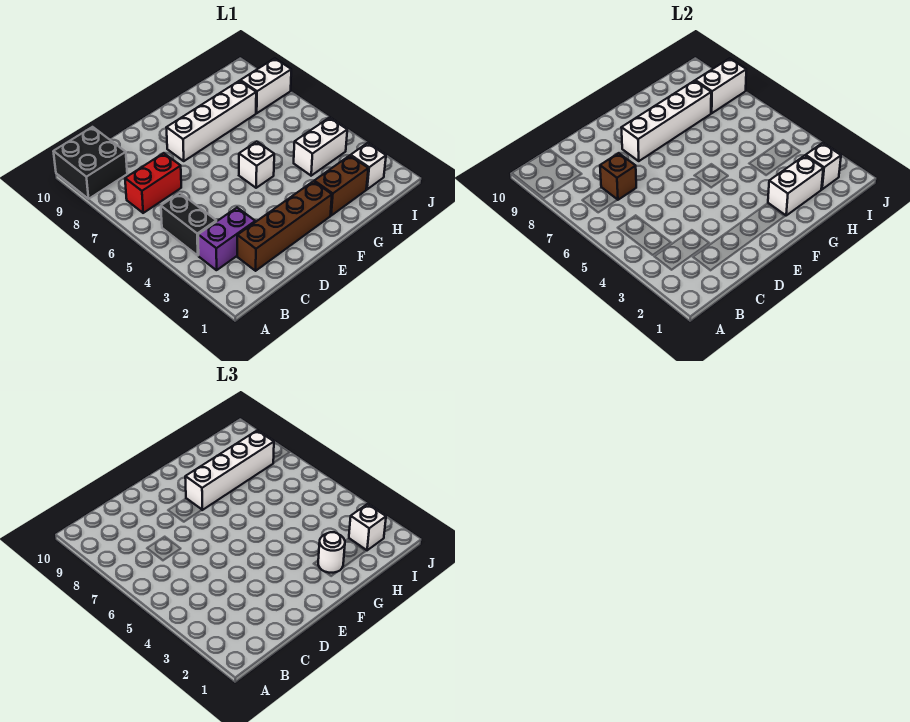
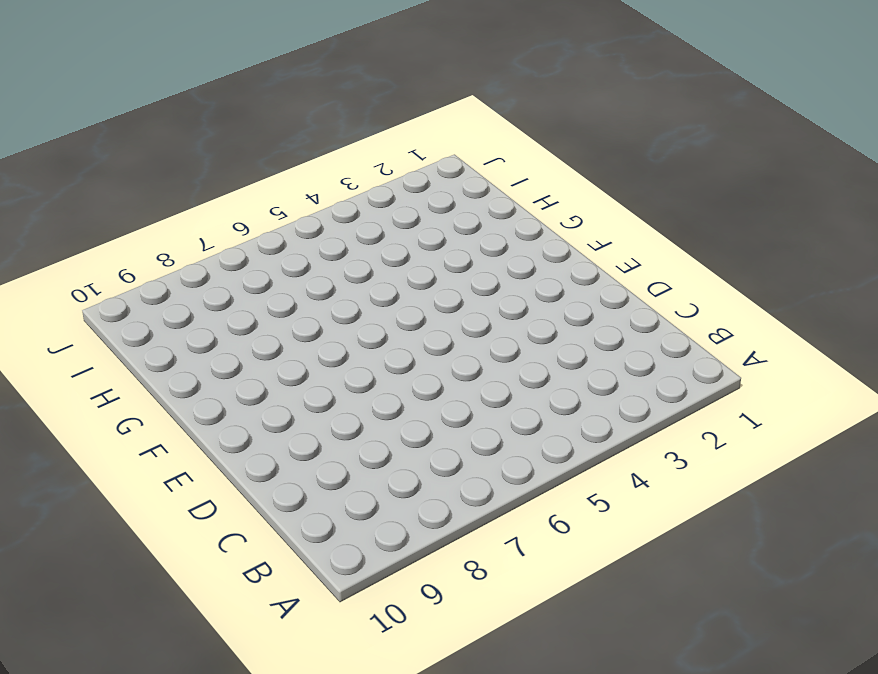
none -> black brick A9:B10 level 1
none -> purple brick B3:C3 level 1
none -> black brick B4:B5 level 1

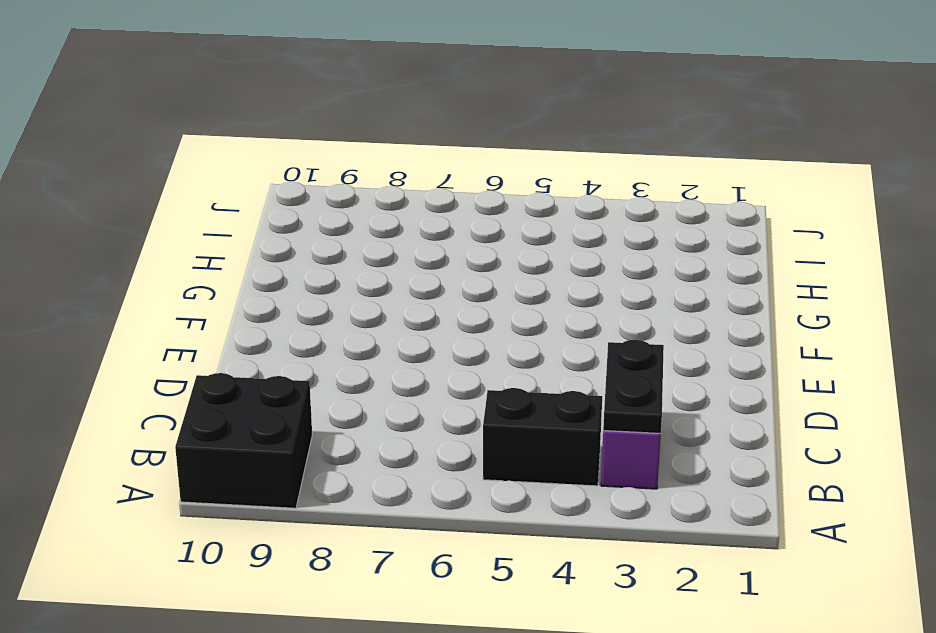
black plate B3:C3 level 2 -> none
none -> red brick B7:C7 level 1
none -> brown brick C2:F2 level 1
none -> white brick E8:H8 level 1

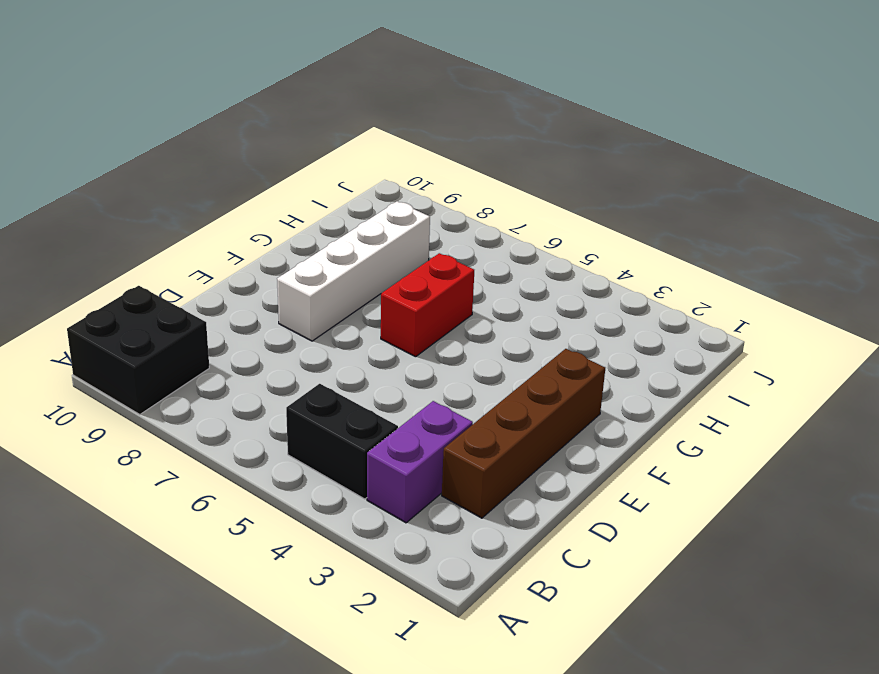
red brick F6:G6 level 1 -> red brick B7:C7 level 1
none -> white brick F5 level 1
none -> brown brick G2:H2 level 1
none -> white brick H4:I4 level 1

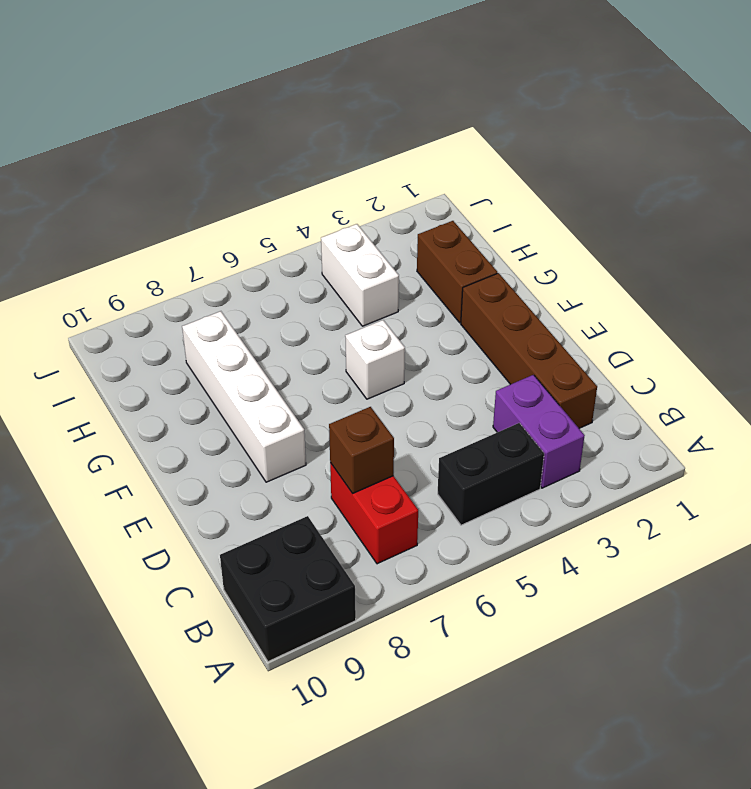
none -> white brick I2 level 1
none -> white brick I8:J8 level 1
none -> white brick E8:H8 level 2

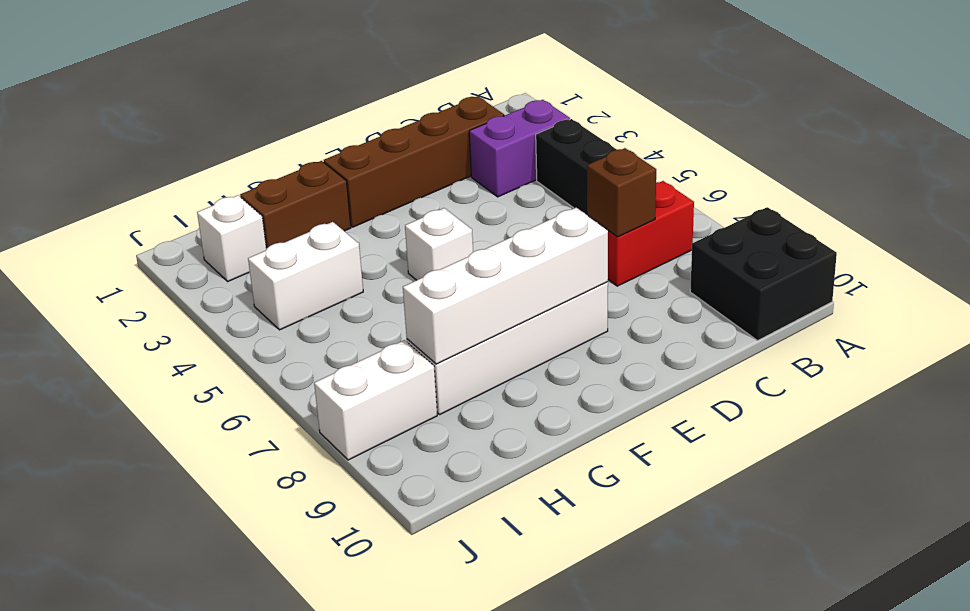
none -> white brick G2:H2 level 2
none -> white brick I2 level 2
none -> white brick I8:J8 level 2

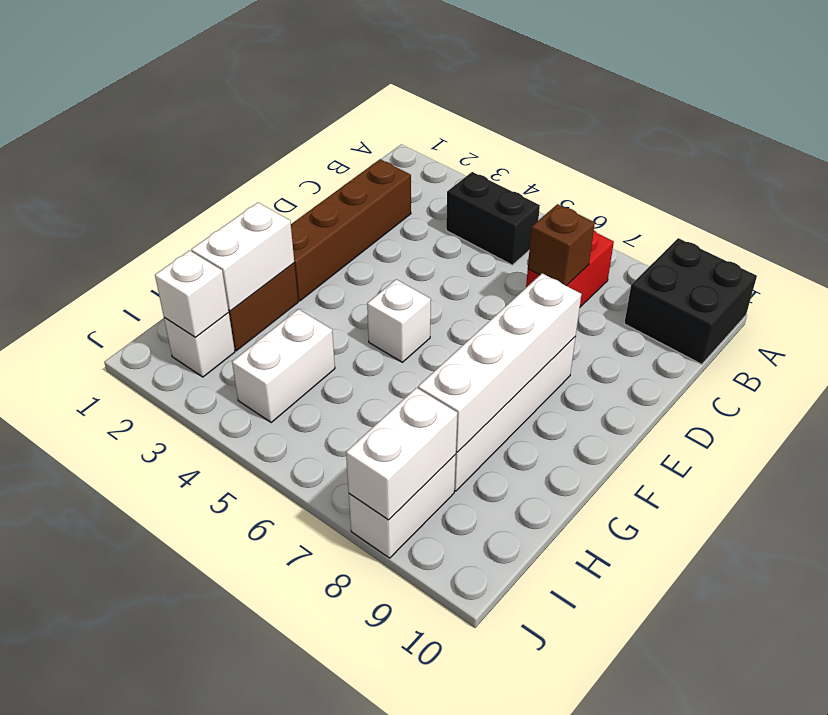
none -> purple brick B3:C3 level 1
none -> white brick F8:I8 level 3
none -> white round brick G2 level 3

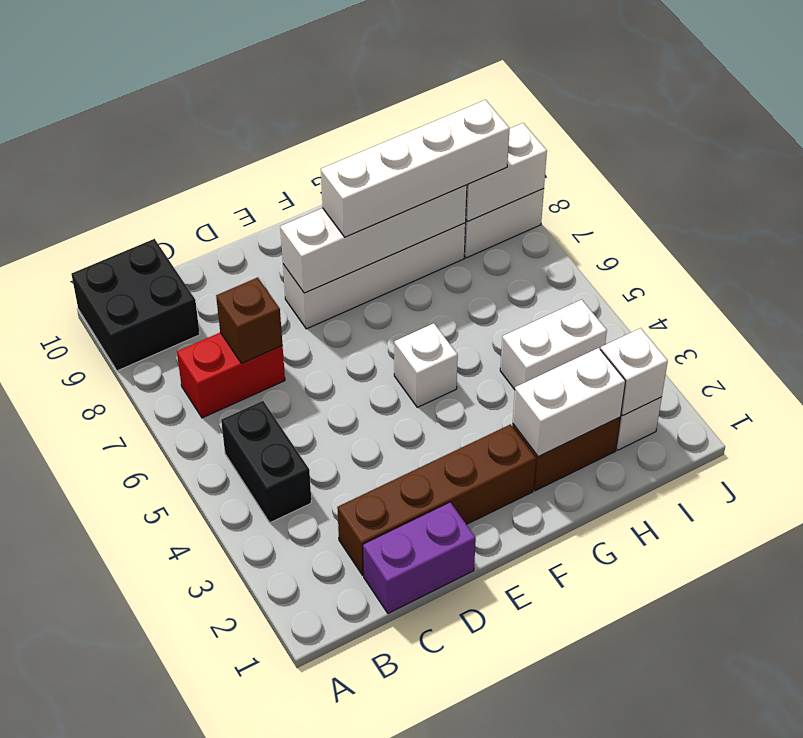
purple brick C1:D1 level 1 -> purple brick B3:C3 level 1
none -> white round brick G2 level 3
none -> white brick I2 level 3

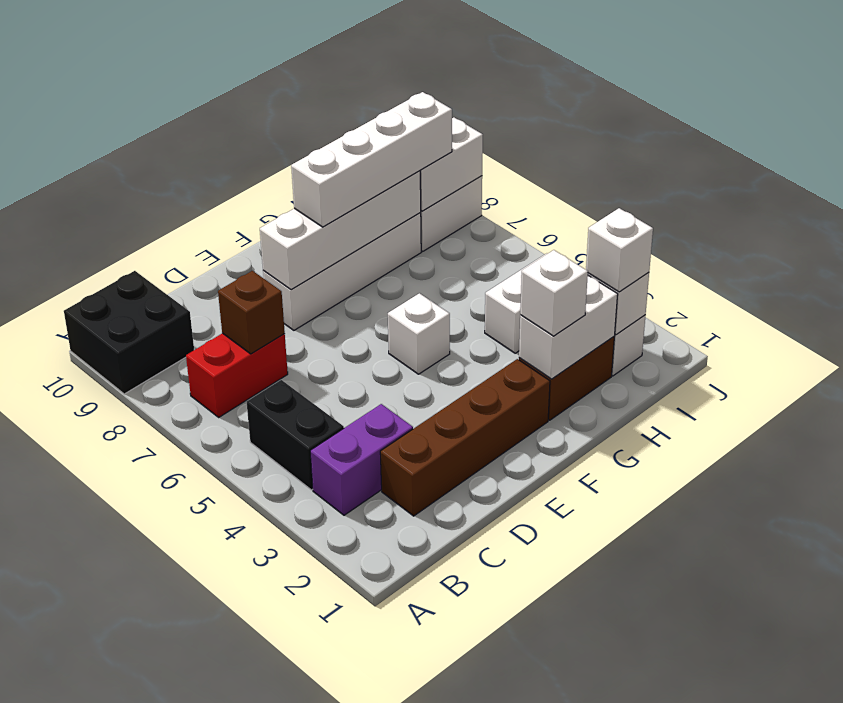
white brick G2 level 3 -> white round brick G2 level 3

